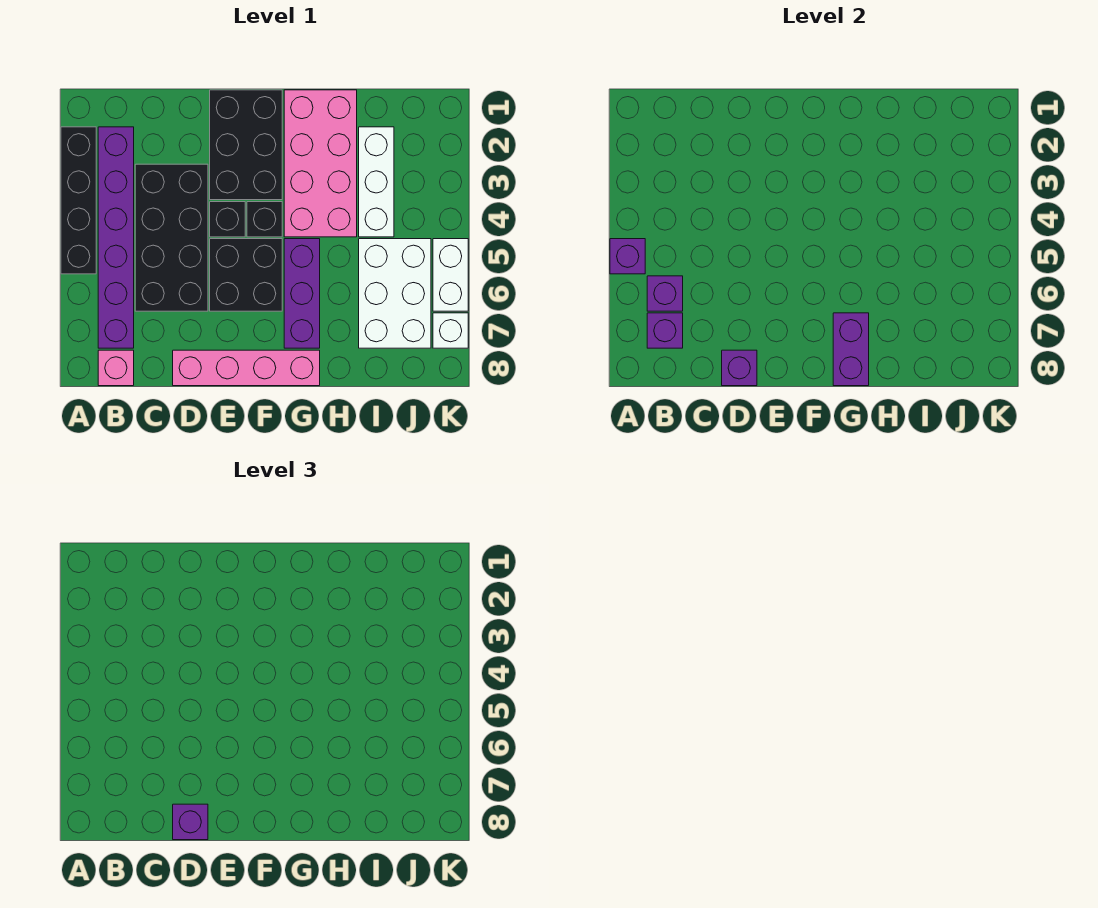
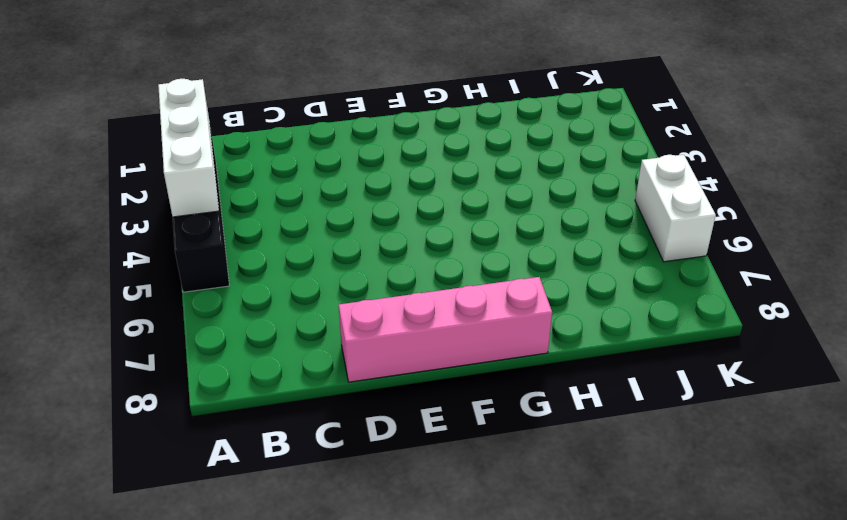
white brick A2:A4 level 2 -> white brick I2:I4 level 1
none -> purple brick B2:B7 level 1
none -> pink brick B8 level 1
none -> black brick C3:D6 level 1

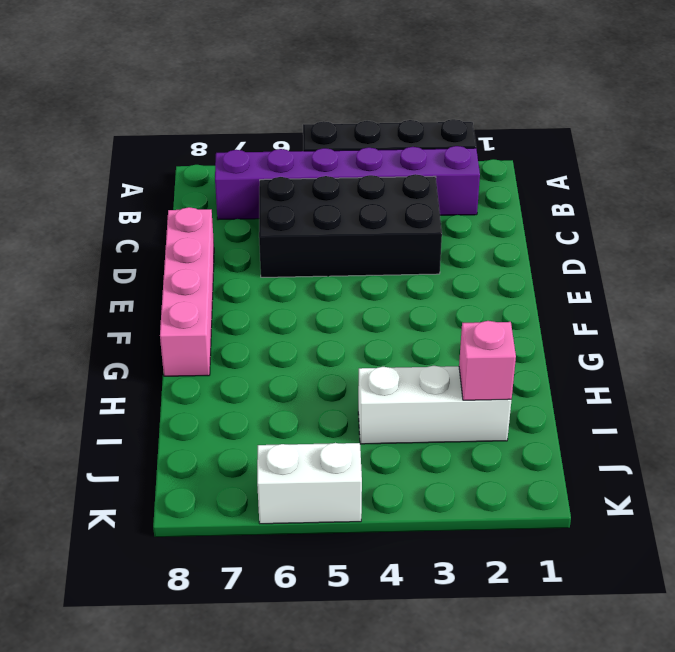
pink brick I2 level 2 -> pink brick B8 level 1
none -> black brick E1:F3 level 1
none -> black brick E4 level 1
none -> black brick E5:F6 level 1

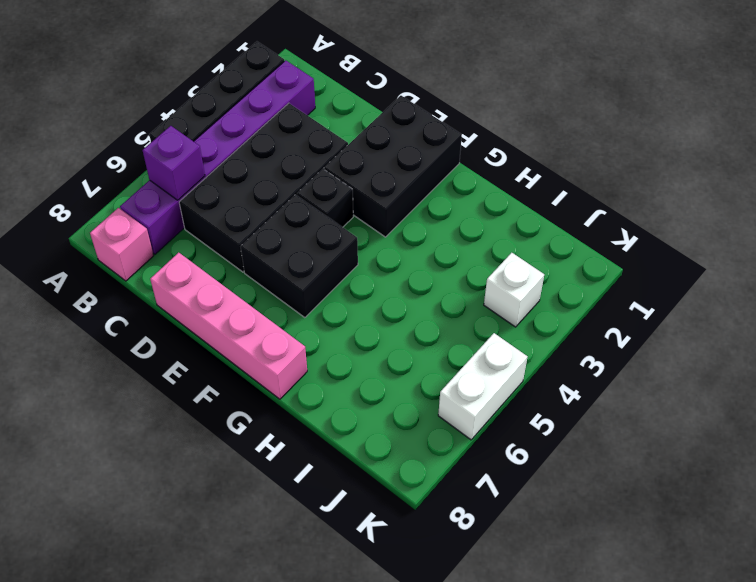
white brick J3 level 1 -> white brick K7 level 1
none -> black brick F4 level 1
none -> pink brick G1:H4 level 1
none -> purple brick G5:G7 level 1

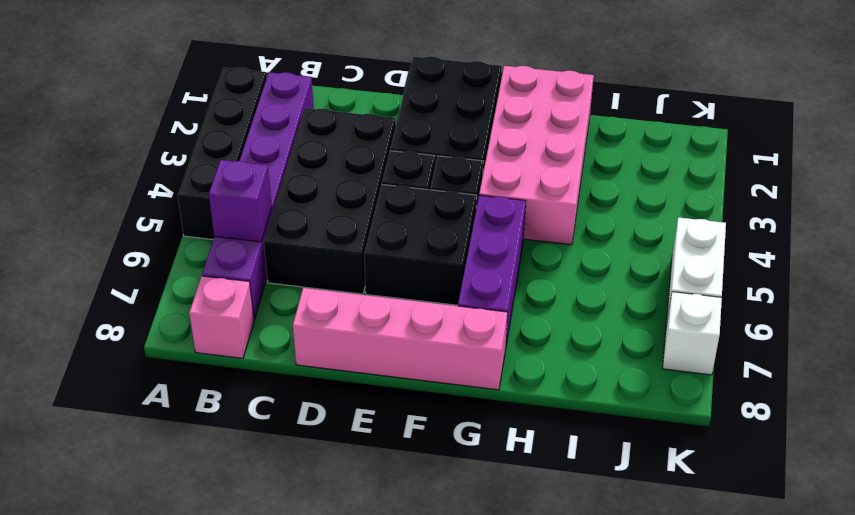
none -> white brick I2:I4 level 1
none -> white brick I5:J7 level 1
none -> purple brick A5 level 2

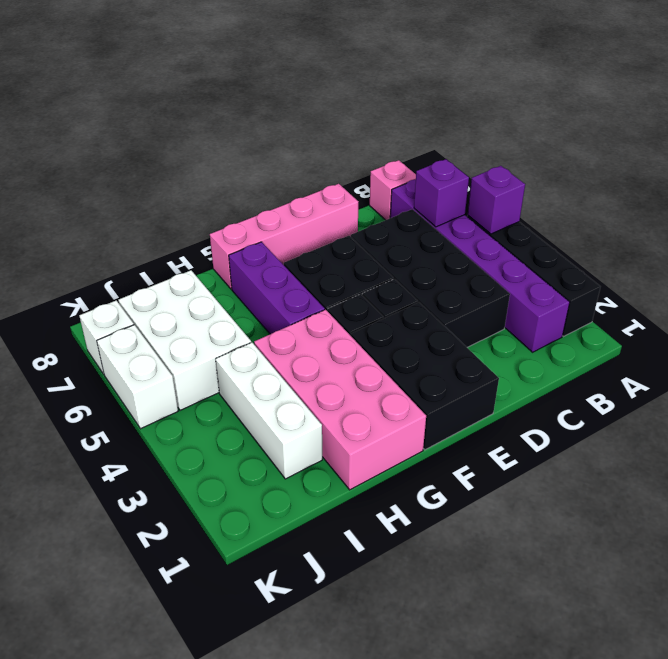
none -> purple brick B7 level 2
none -> purple brick D8 level 2
none -> purple brick G7:G8 level 2

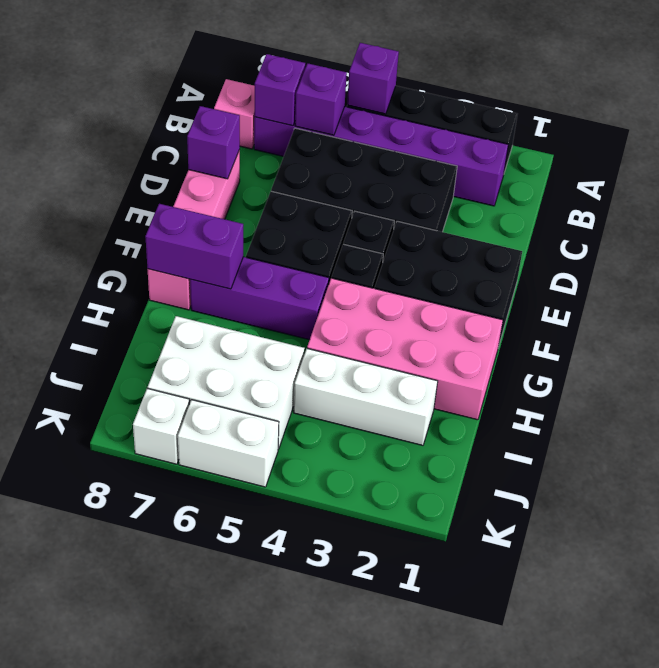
none -> purple brick D8 level 3

